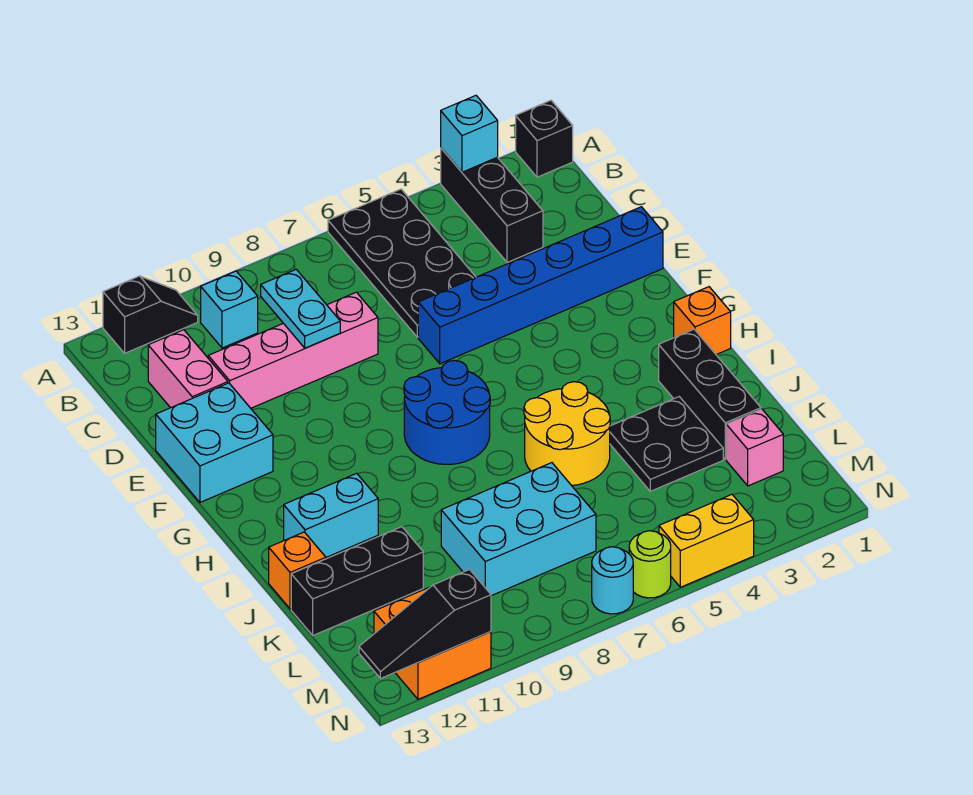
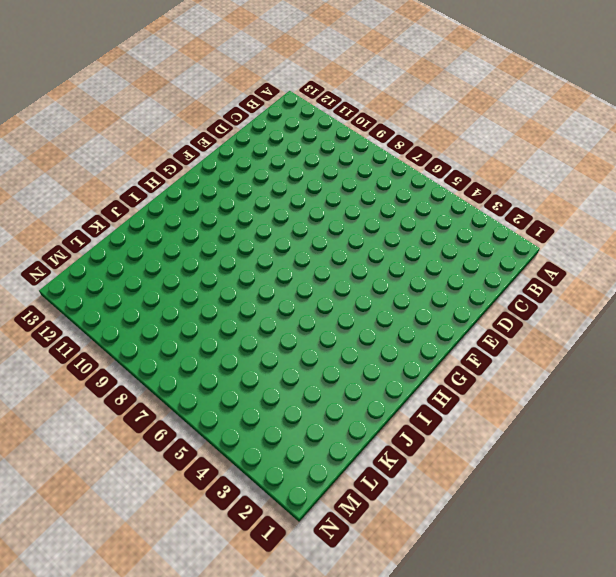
none -> black brick A1 level 1
none -> black brick A3:C3 level 1
none -> black plate A5:D6 level 1

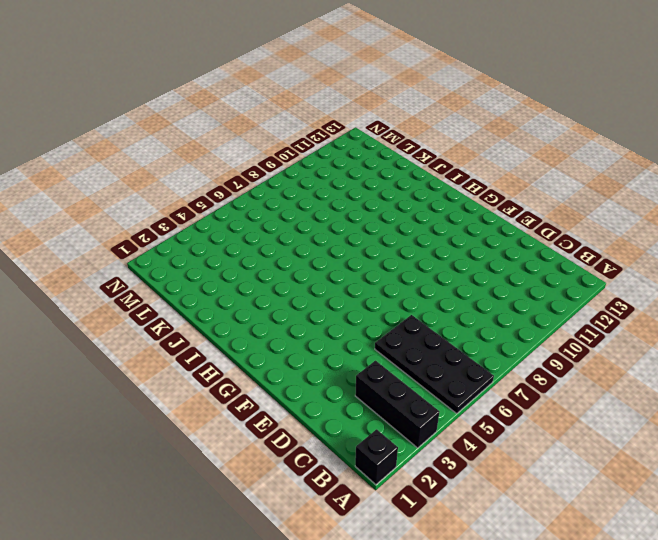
none -> black slope A11:A12 level 1 top 12
none -> cyan brick B10 level 1
none -> pink brick C12:D12 level 1

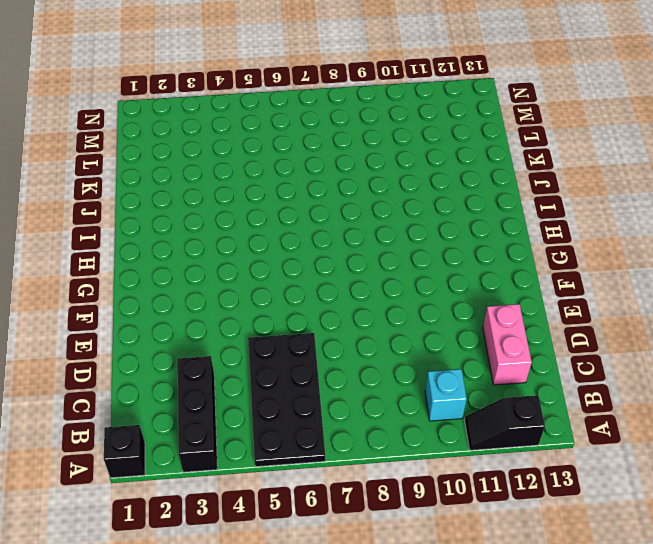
none -> pink brick D8:D11 level 1
none -> blue brick E1:E6 level 1
none -> cyan brick E12:F13 level 1

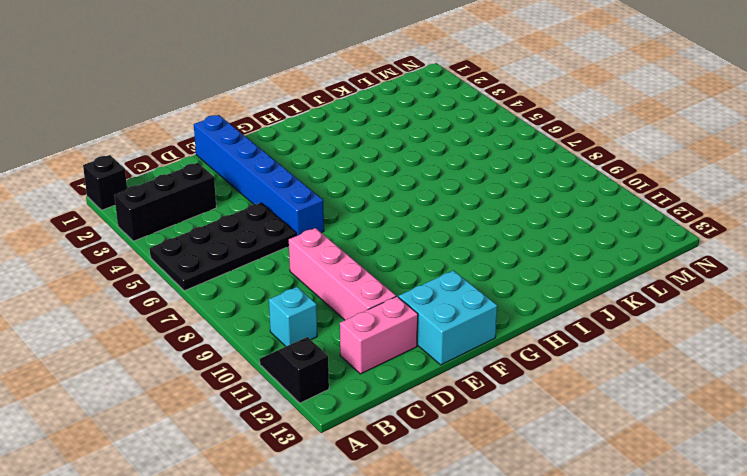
none -> blue round brick G7:H8 level 1
none -> orange brick H1 level 1
none -> black brick I2:K2 level 1

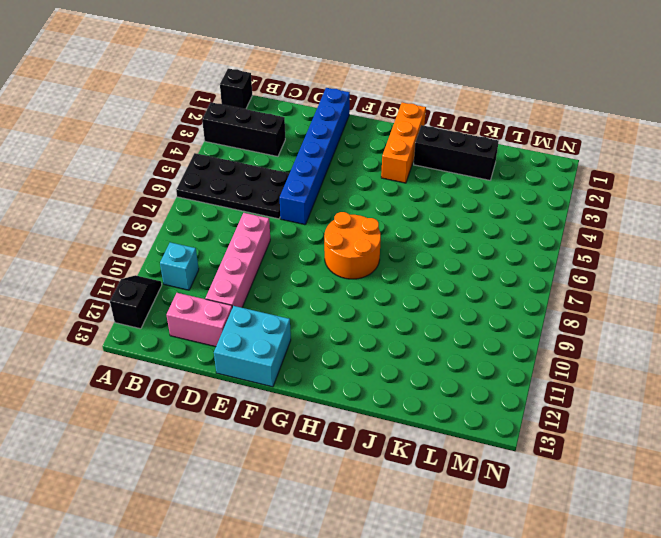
orange round brick G7:H8 level 1 -> blue round brick G7:H8 level 1
orange brick H1:H3 level 1 -> orange brick H1 level 1
none -> yellow round brick I5:J6 level 1
none -> cyan brick I11:I12 level 1
none -> black plate J3:K4 level 1

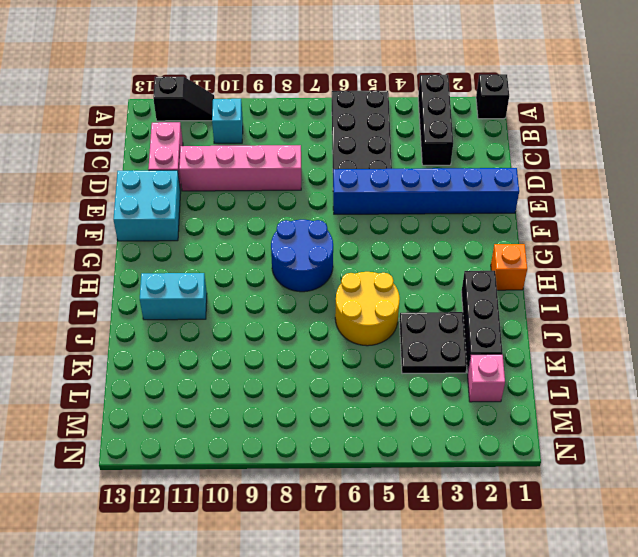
none -> orange brick J13 level 1
none -> cyan brick K7:L9 level 1
none -> black brick K11:K13 level 1

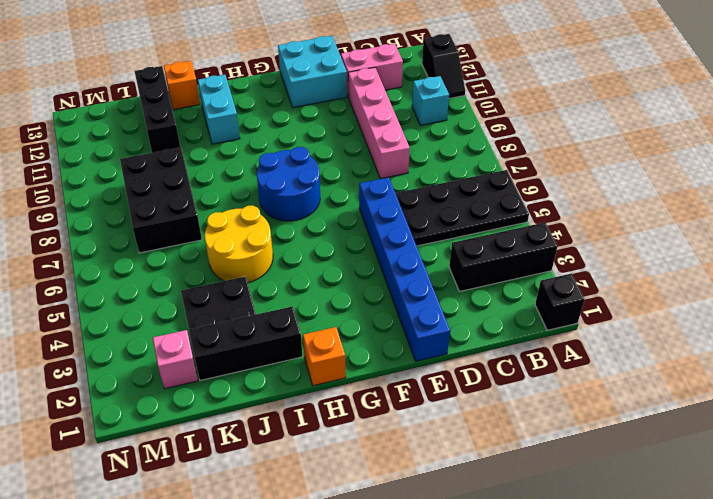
black brick K7:L9 level 1 -> cyan brick K7:L9 level 1
none -> orange brick M11:N12 level 1
none -> yellow brick N4:N5 level 1
none -> lime round brick N6 level 1

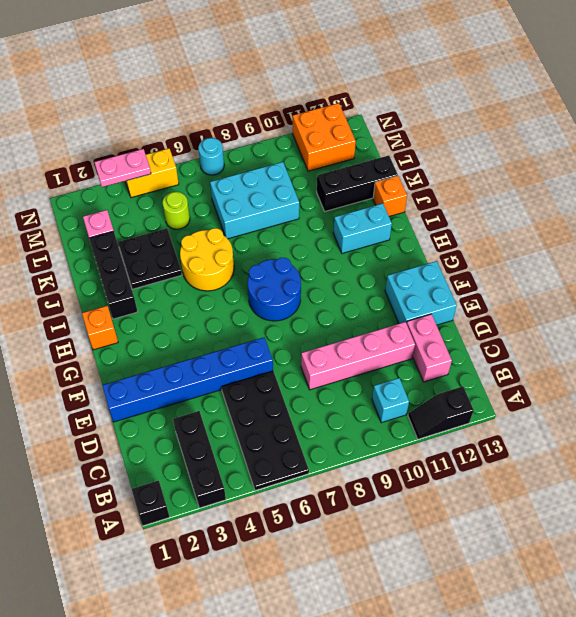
lime round brick L5 level 1 -> lime round brick N6 level 1
pink plate N3:N4 level 2 -> none
none -> cyan brick A3 level 2
none -> cyan plate C9:D9 level 2
none -> black slope N11:N13 level 2 top 11

